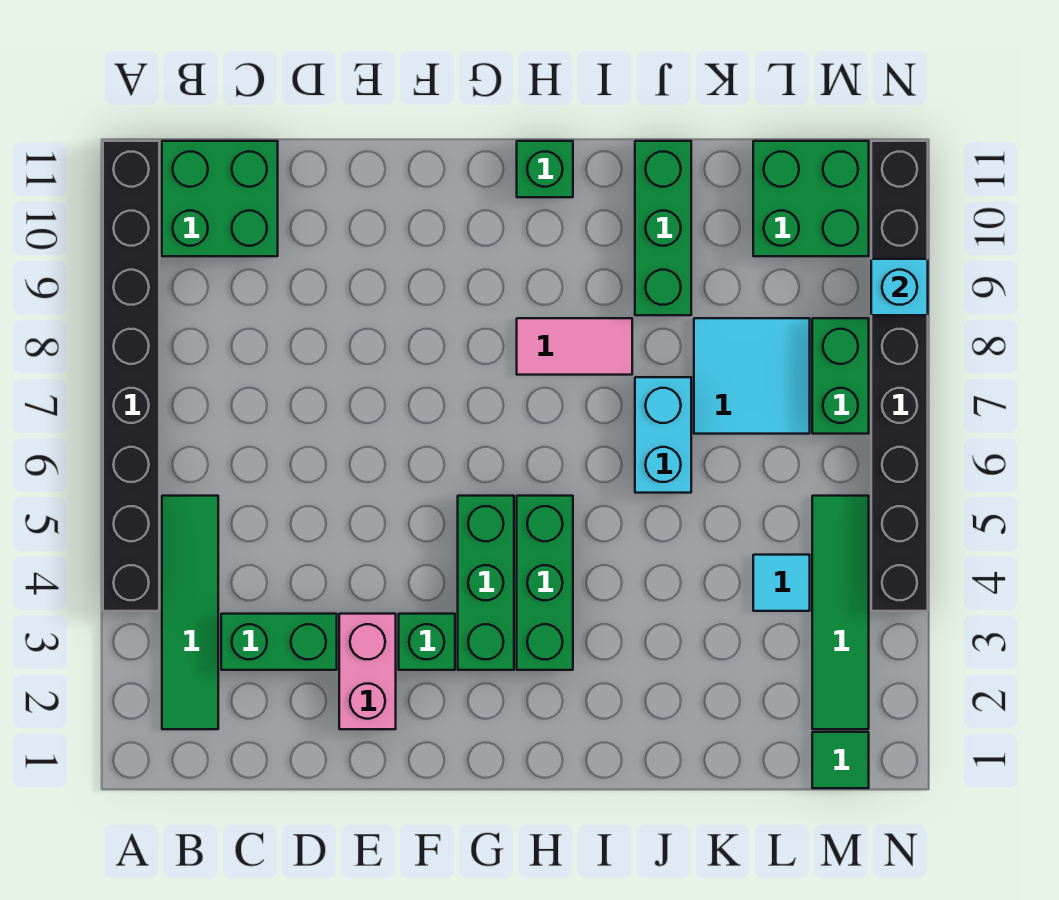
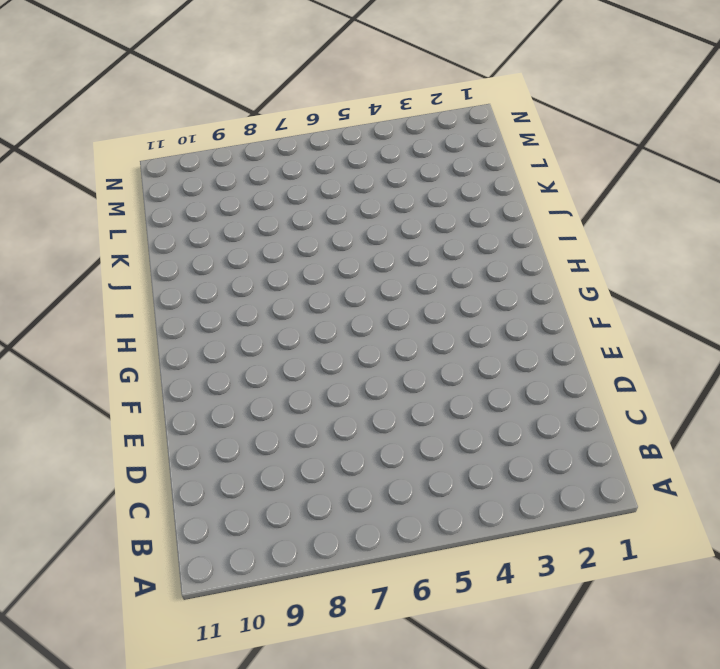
none -> black brick A4:A11 level 1
none -> green tile B2:B5 level 1
none -> green brick B10:C11 level 1

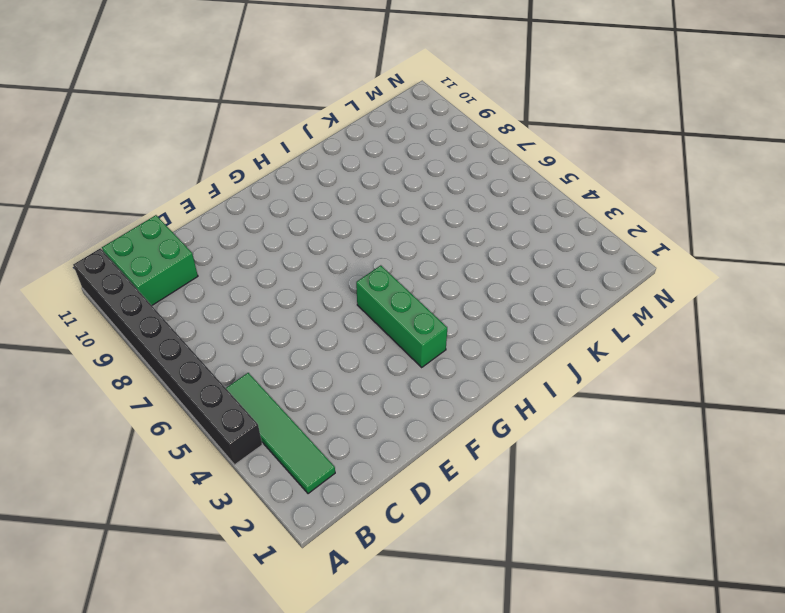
none -> green brick C3:D3 level 1
none -> pink brick E2:E3 level 1
none -> green brick F3 level 1

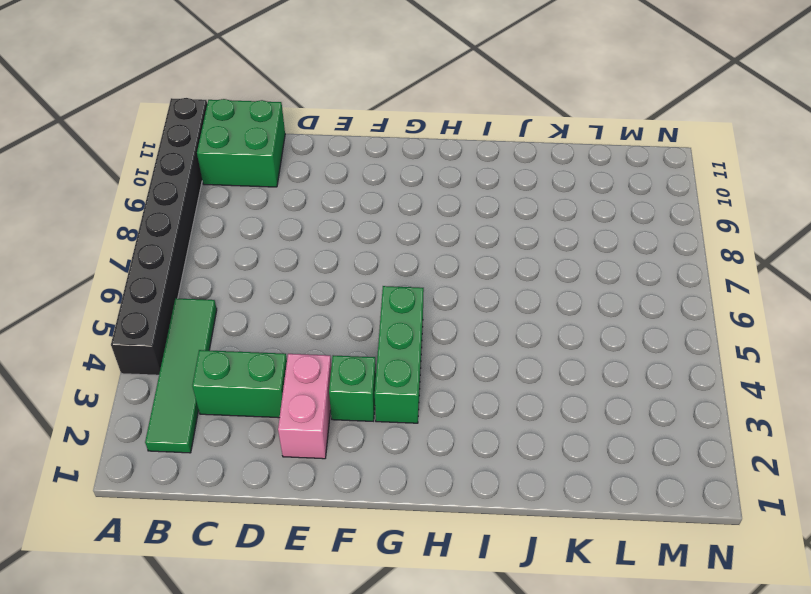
none -> green brick H3:H5 level 1
none -> pink tile H8:I8 level 1
none -> green brick H11 level 1

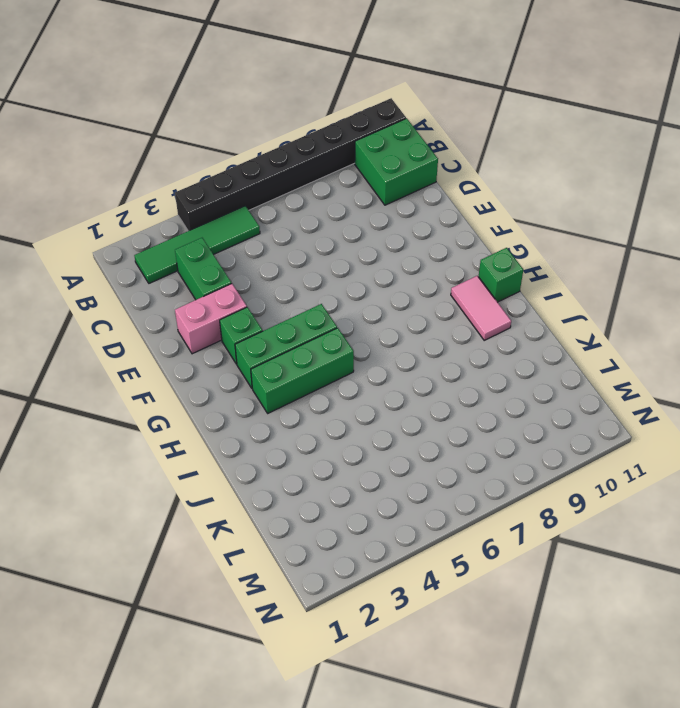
pink tile H10:I10 level 1 -> pink tile H8:I8 level 1
none -> cyan brick J6:J7 level 1
none -> green brick J9:J11 level 1
none -> cyan tile K7:L8 level 1

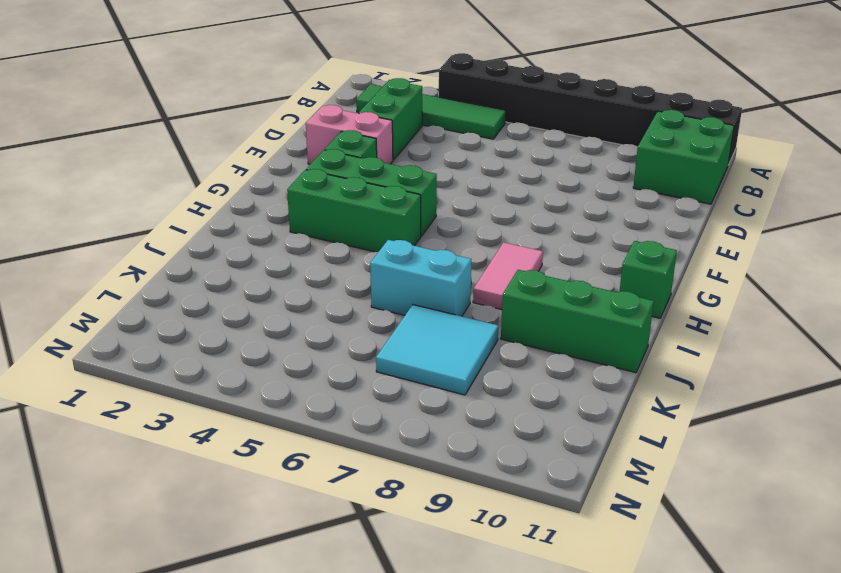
none -> cyan tile L4 level 1
none -> green brick L10:M11 level 1
none -> green tile M1 level 1

